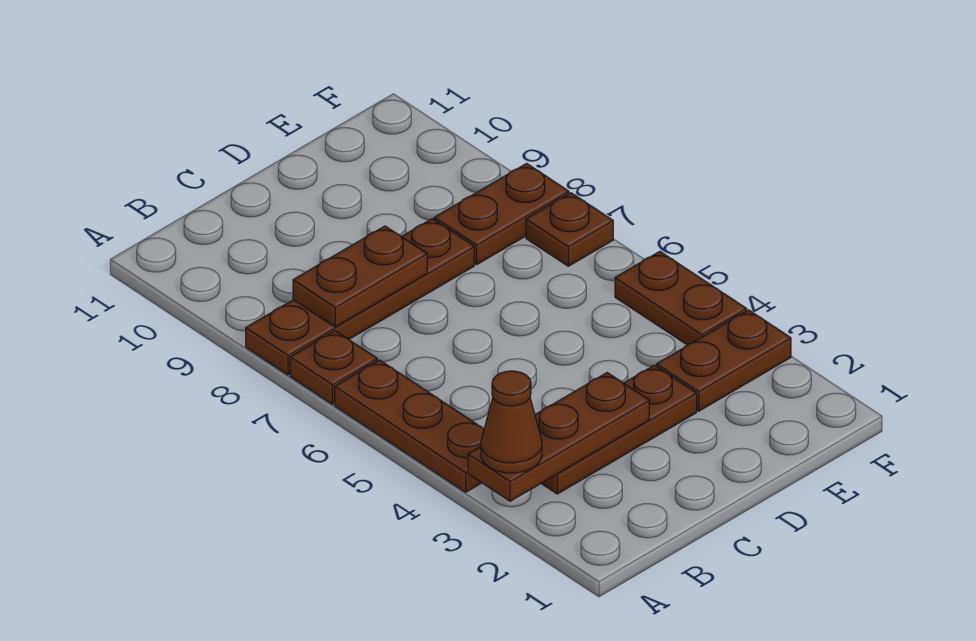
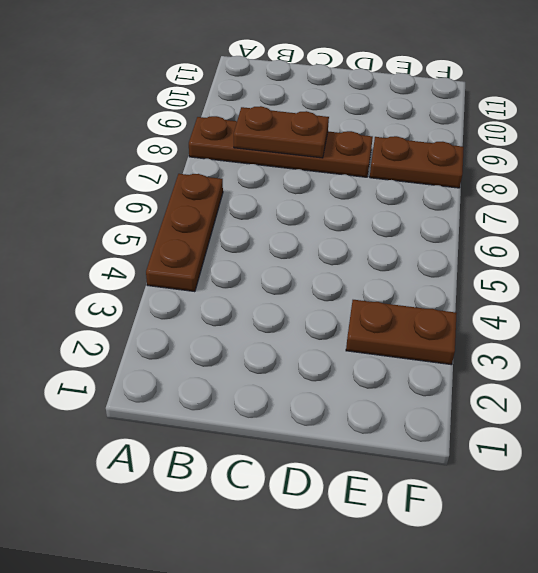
none -> brown plate A7 level 1
none -> brown plate B3:D3 level 1

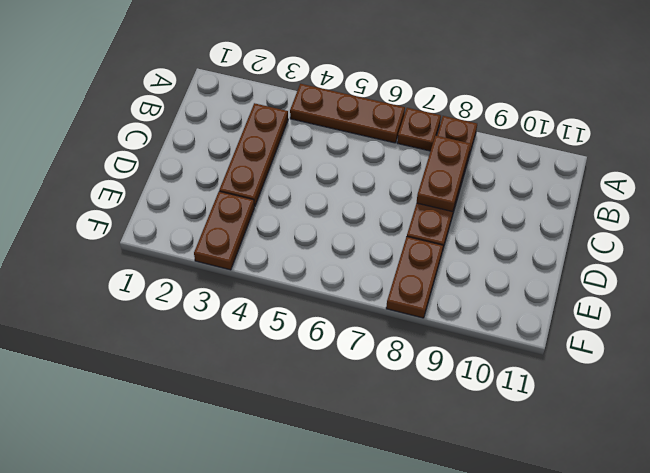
none -> brown plate F4:F5 level 1
none -> brown plate F7 level 1

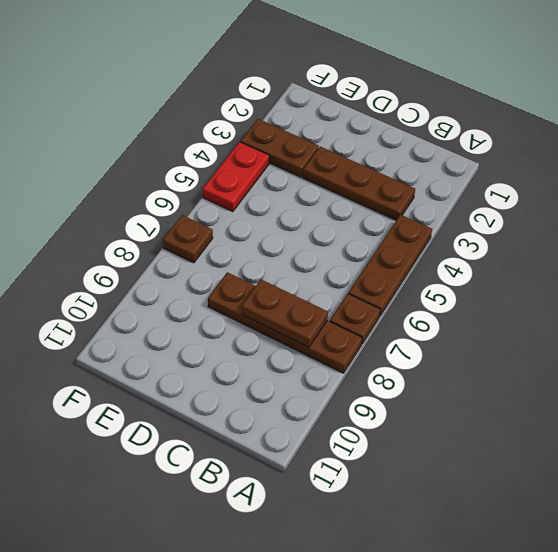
red plate F4:F5 level 1 -> brown plate F4:F5 level 1
none -> brown plate E8:F8 level 1
none -> brown plate A3:C3 level 2

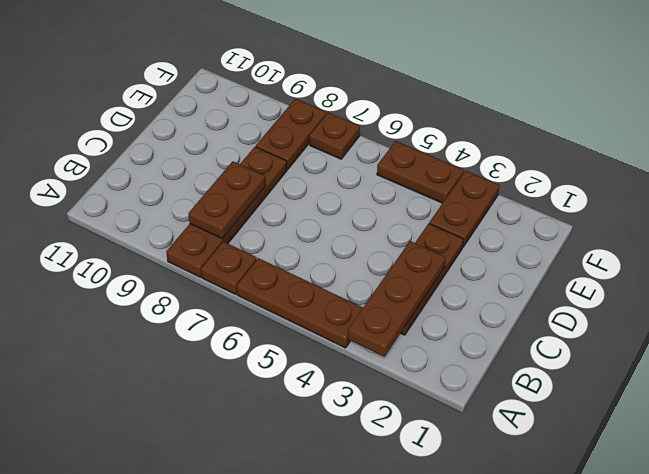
none -> brown cone A3 level 3

